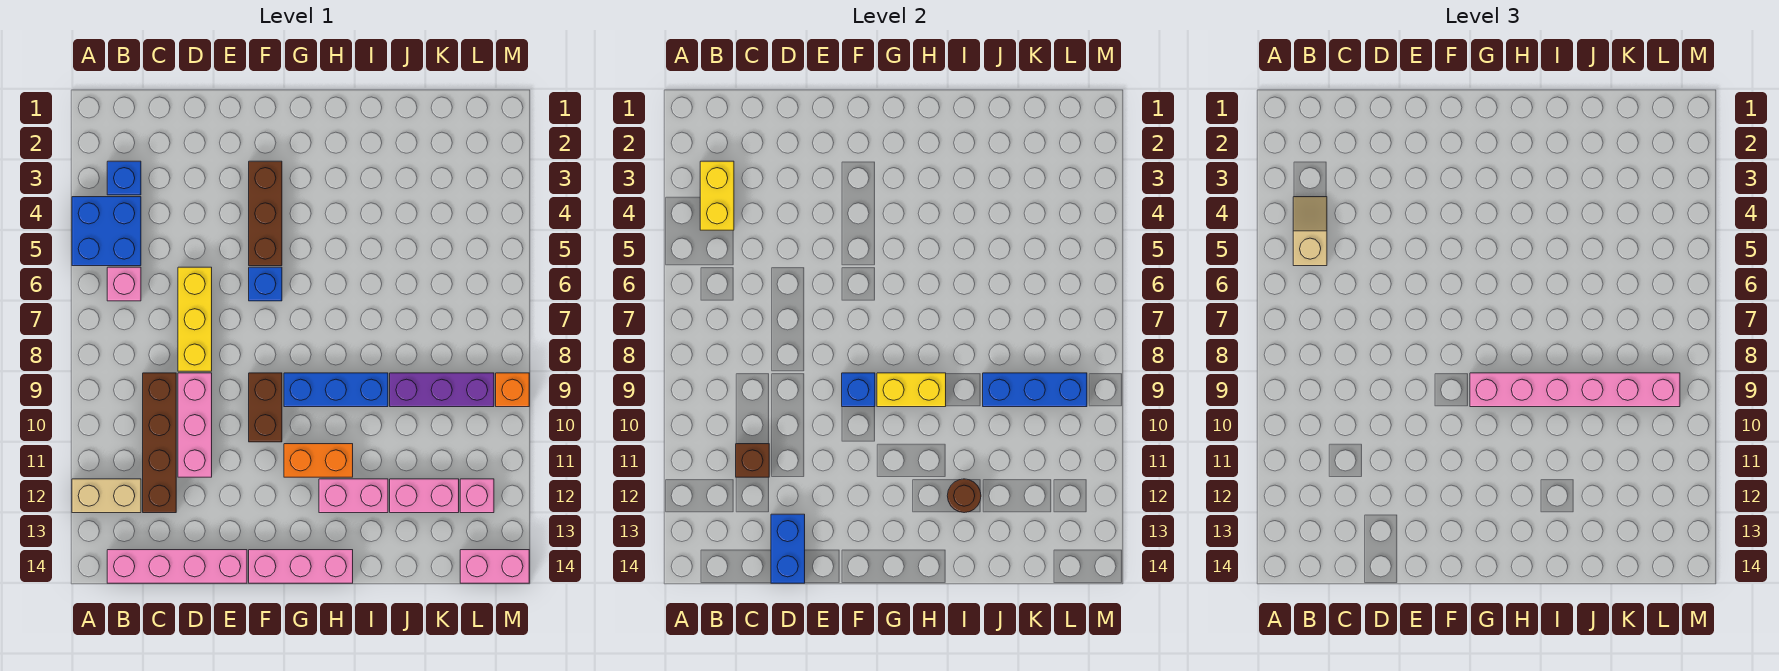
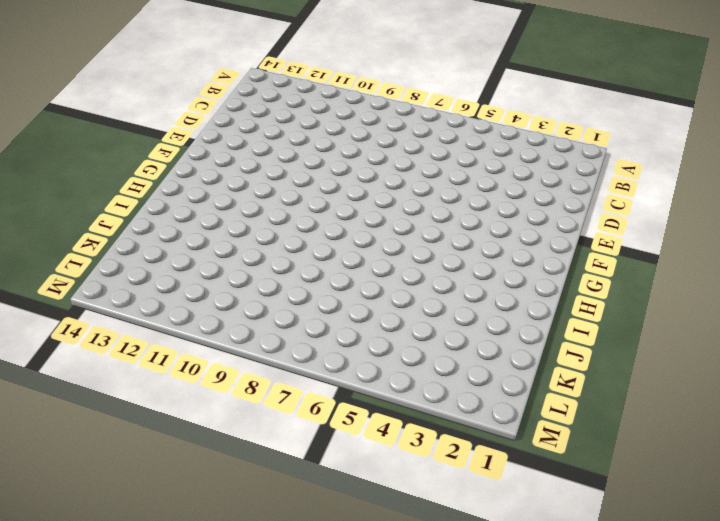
none -> blue brick A4:B5 level 1
none -> tan brick A12:B12 level 1
none -> blue brick B3 level 1

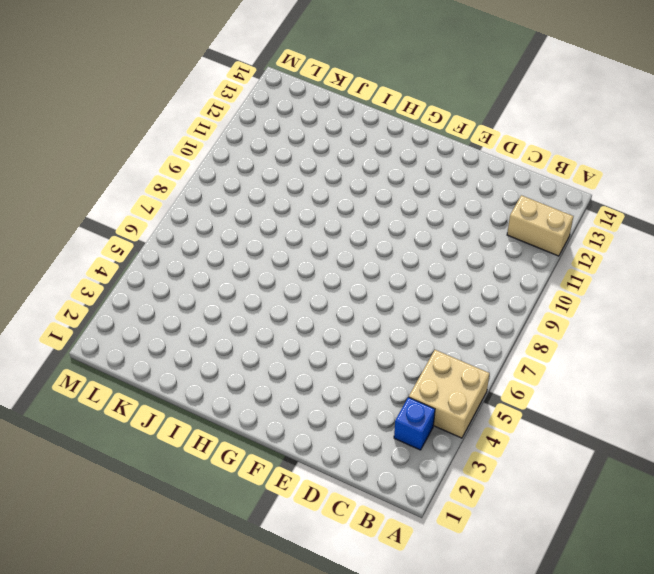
tan brick A4:B5 level 1 -> blue brick A4:B5 level 1
none -> pink brick B6 level 1
none -> pink brick B14:E14 level 1
none -> brown brick C9:C12 level 1

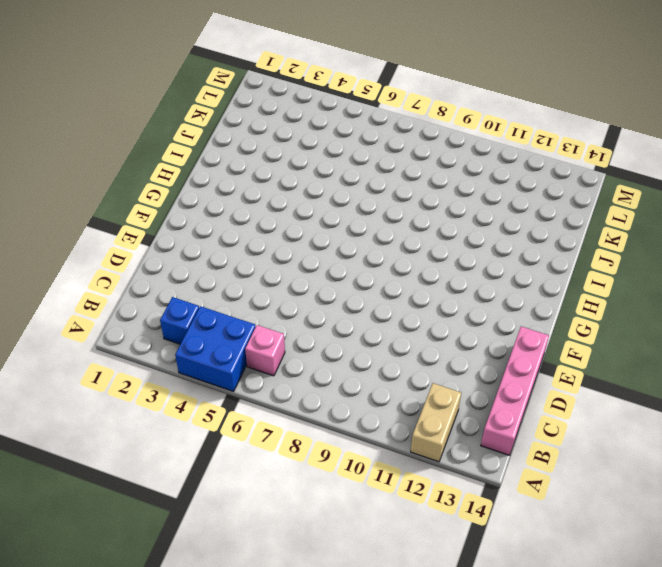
none -> brown brick C9:C12 level 1
none -> yellow brick D6:D8 level 1
none -> pink brick D9:D11 level 1

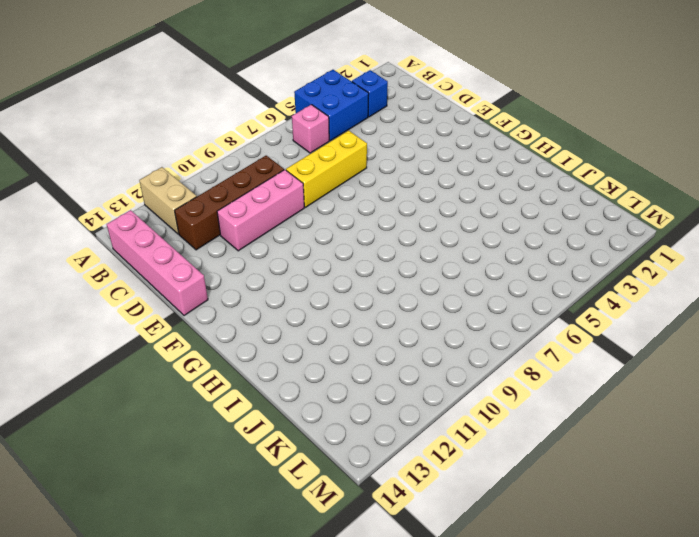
none -> brown brick F3:F5 level 1
none -> blue brick F6 level 1
none -> brown brick F9:F10 level 1

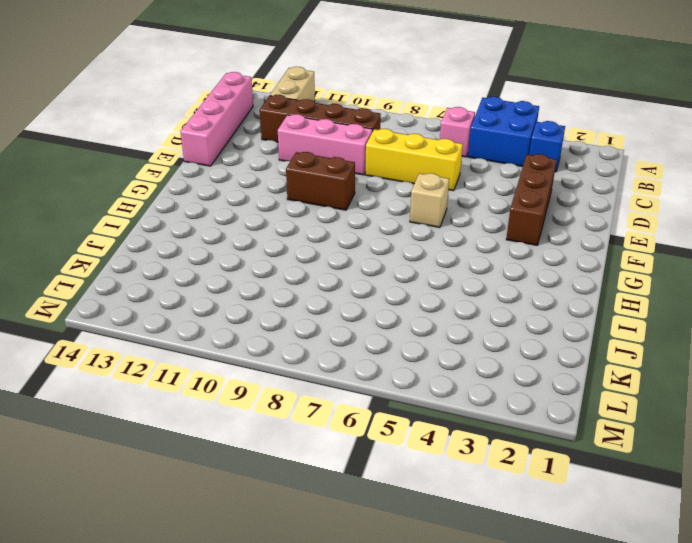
brown brick D3:F3 level 1 -> brown brick F3:F5 level 1
tan brick F6 level 1 -> blue brick F6 level 1
none -> pink brick F14:H14 level 1
none -> blue brick G9:I9 level 1
none -> orange brick G11:H11 level 1

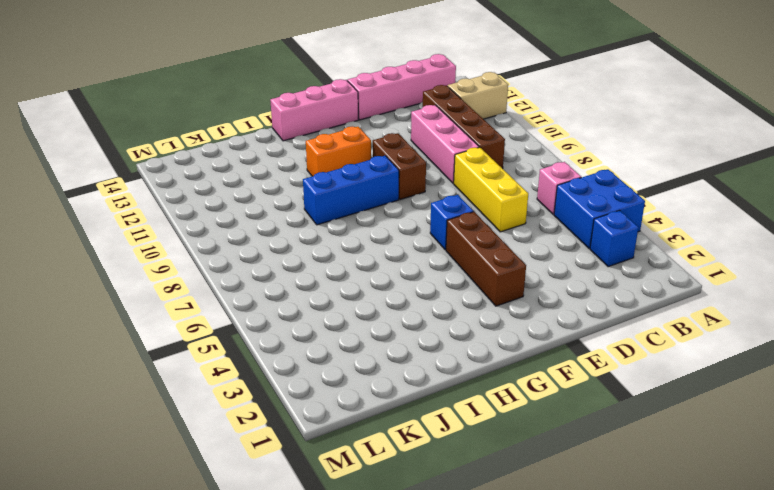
none -> pink brick H12:I12 level 1
none -> purple brick J9:L9 level 1
none -> pink brick J12:K12 level 1

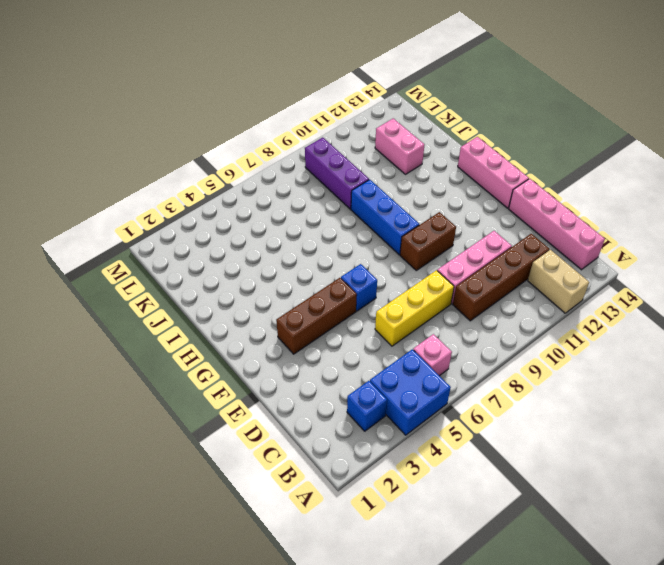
none -> orange brick G11:H11 level 1
none -> pink brick H12:I12 level 1
none -> pink brick L12 level 1

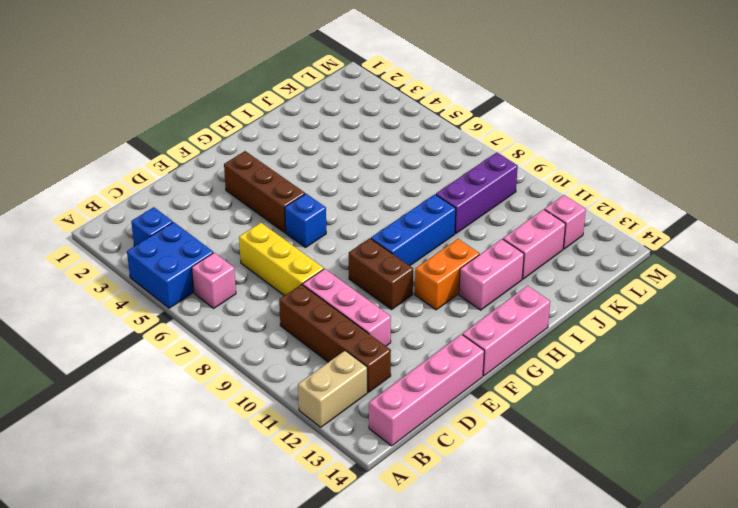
none -> pink brick L14:M14 level 1
none -> orange brick M9 level 1
none -> yellow brick B3:B4 level 2

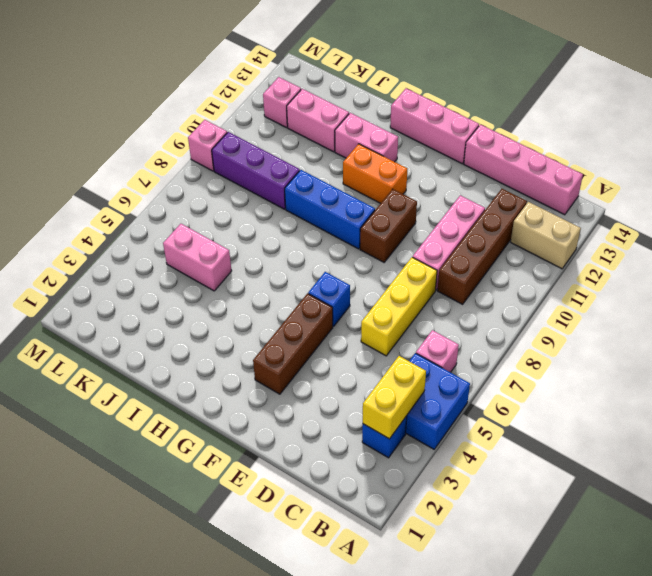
pink brick J5:K5 level 1 -> pink brick L14:M14 level 1
pink brick M9 level 1 -> orange brick M9 level 1
none -> brown brick C11 level 2
none -> blue brick D13:D14 level 2
none -> blue brick F9 level 2

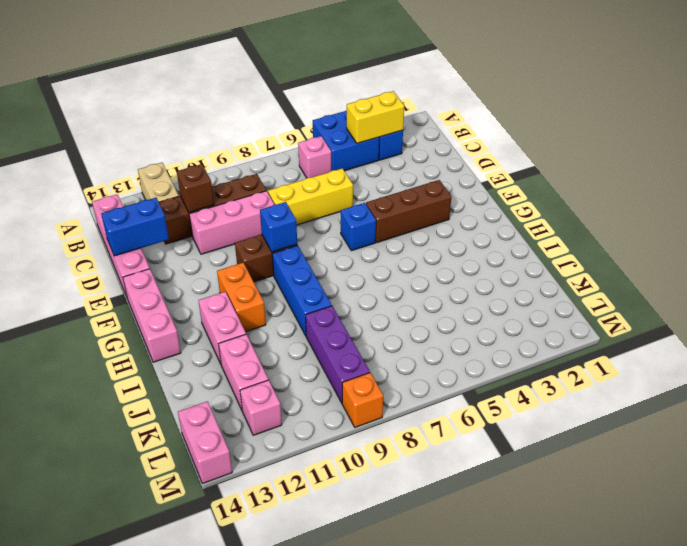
none -> yellow brick G9:H9 level 2
none -> brown round brick I12 level 2
none -> blue brick J9:L9 level 2

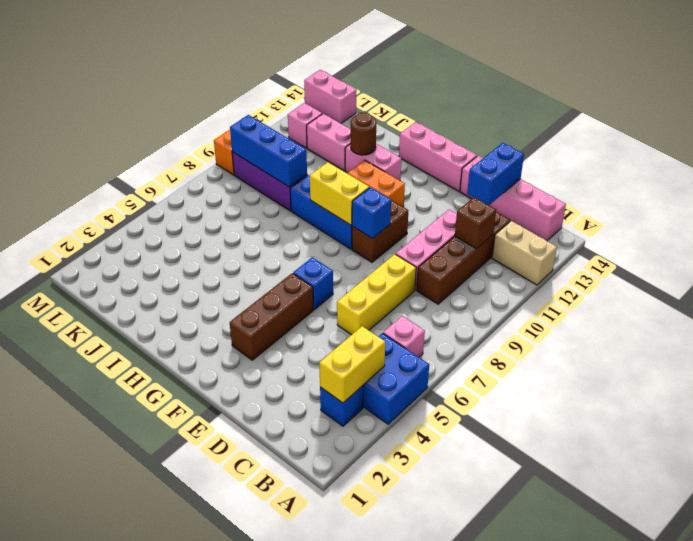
none -> tan slope B4:B5 level 3 top 5
none -> pink brick G9:L9 level 3

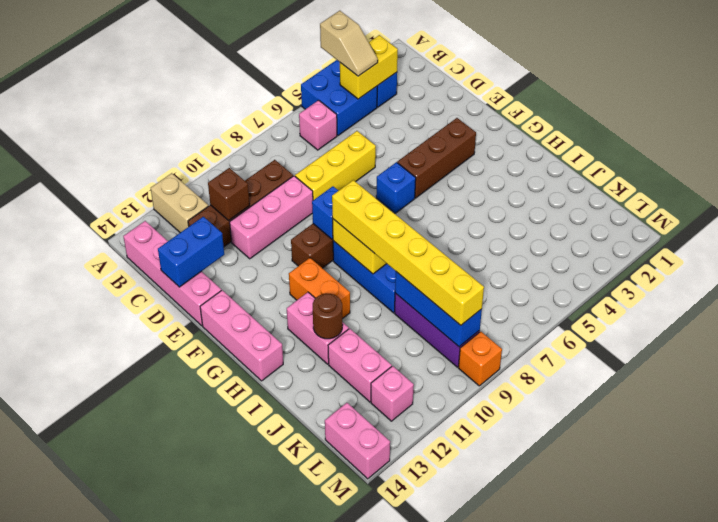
tan slope A4:B4 level 3 top A -> tan slope B4:B5 level 3 top 5
yellow brick G9:L9 level 3 -> pink brick G9:L9 level 3

